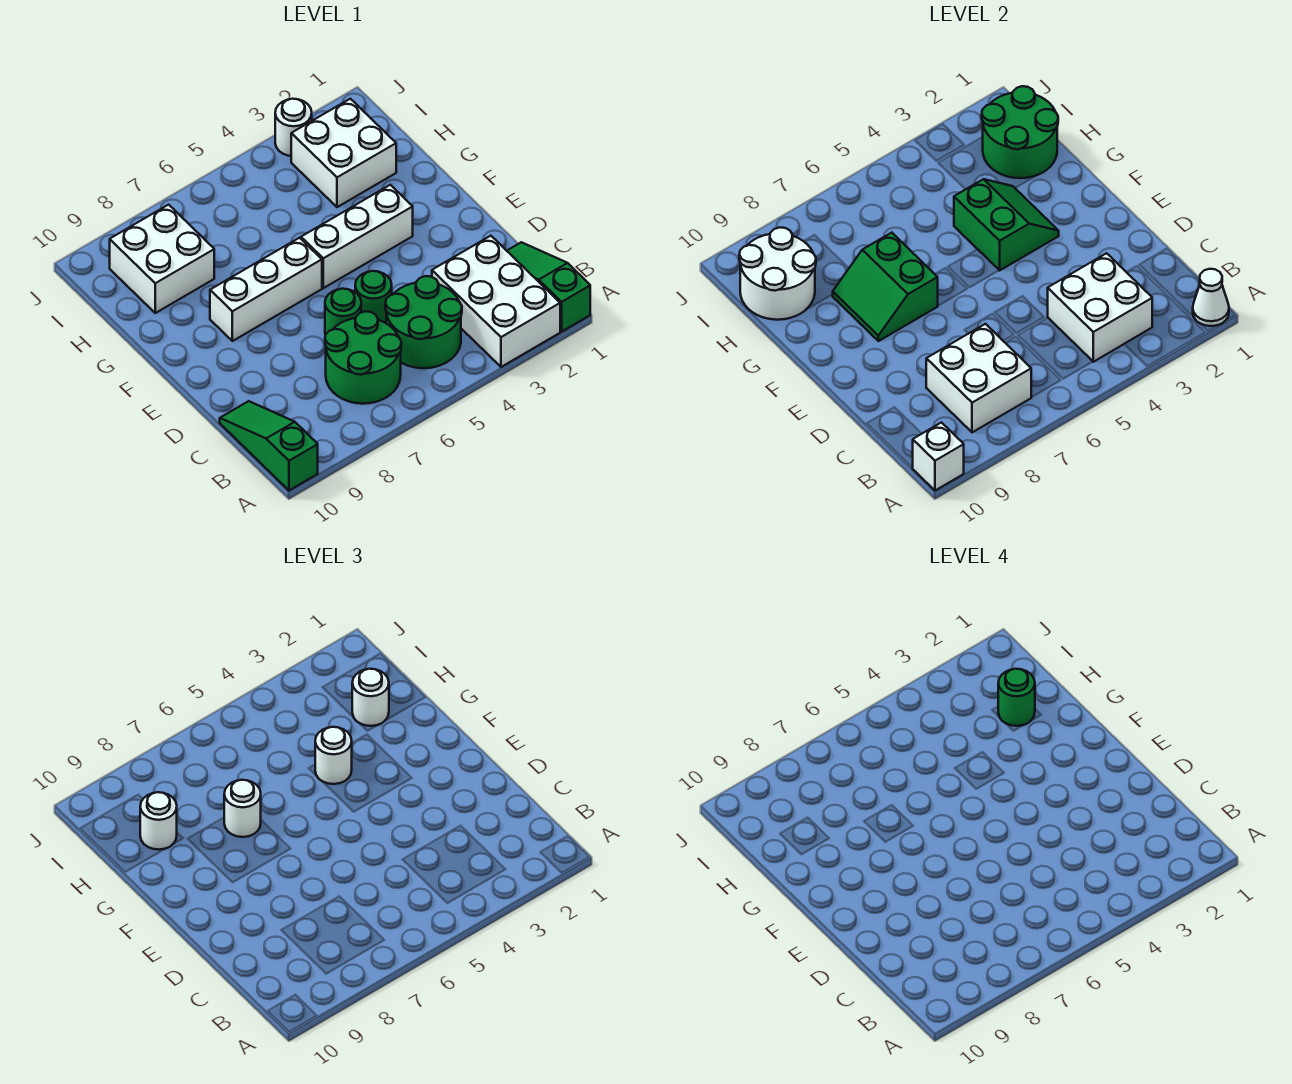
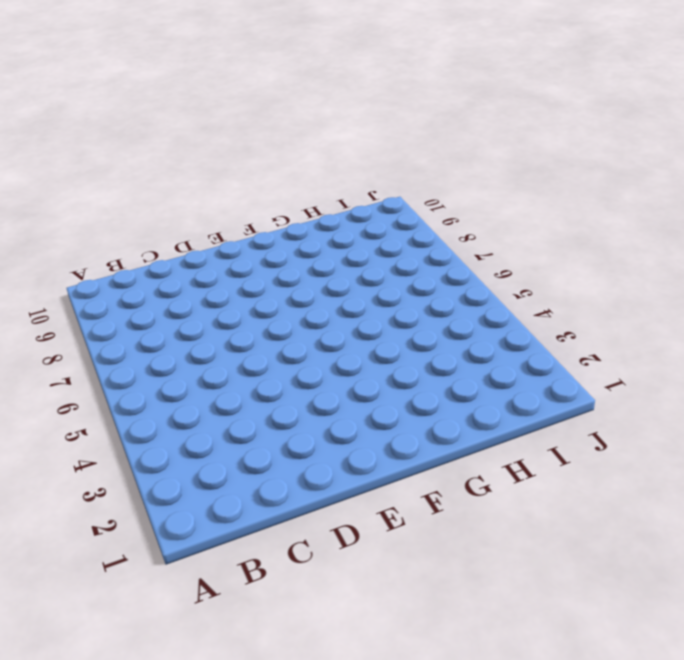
none -> green slope A1:C1 level 1 top A
none -> white brick A2:C3 level 1
none -> green slope A10:C10 level 1 top A

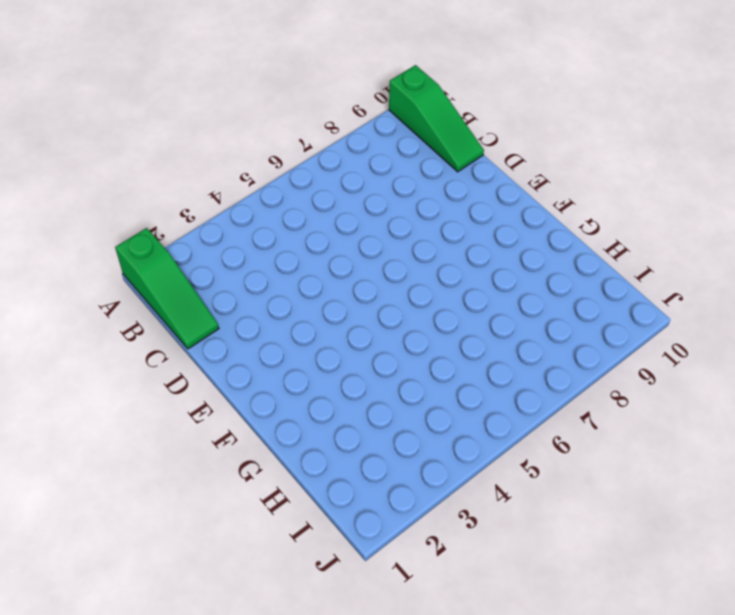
none -> white brick A2:C3 level 1
none -> green round brick B4:C5 level 1
none -> green round brick B6:C7 level 1

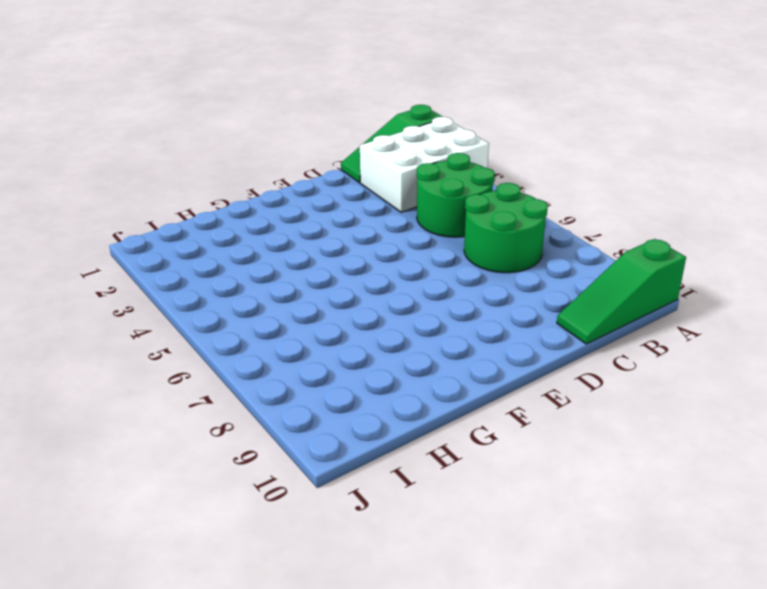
none -> green round brick D5 level 1
none -> green round brick D6 level 1
none -> white brick F3:F5 level 1

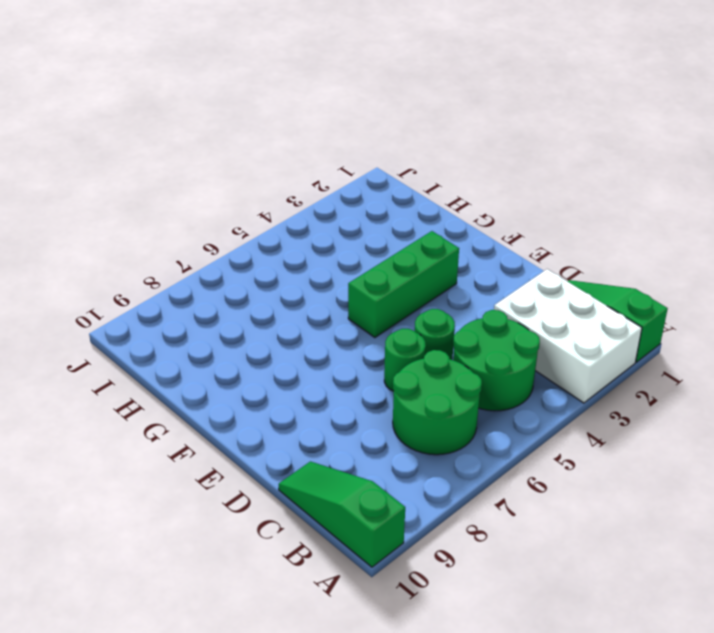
green brick F3:F5 level 1 -> white brick F3:F5 level 1
none -> white brick F6:F8 level 1
none -> white brick H2:I3 level 1
none -> white brick H8:I9 level 1

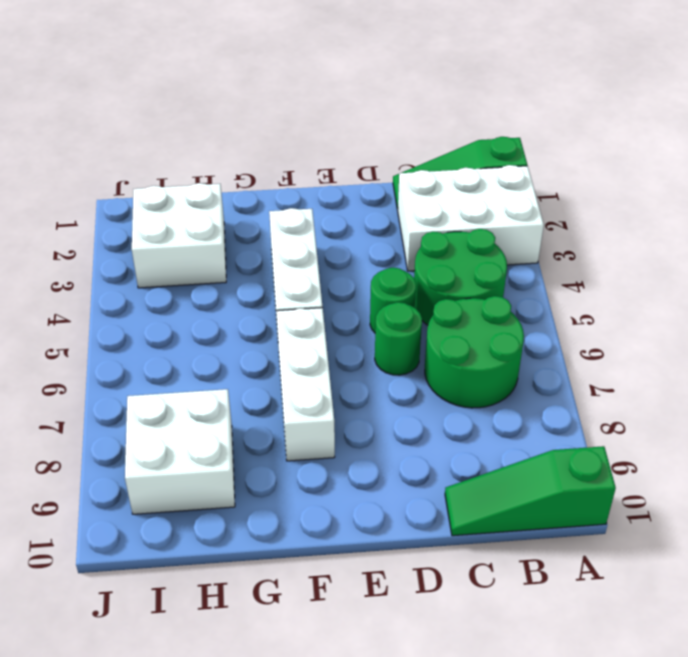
none -> white round brick J3 level 1
none -> white cone A1 level 2
none -> white brick A10 level 2

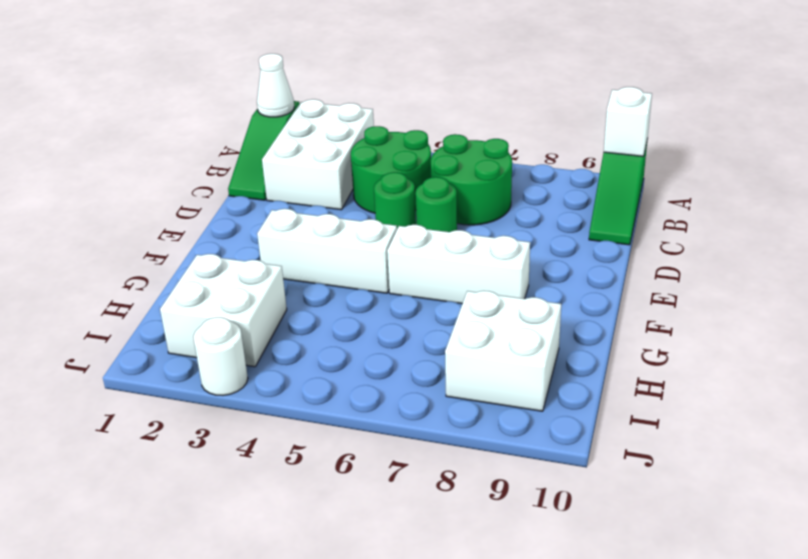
none -> white brick B3:C4 level 2
none -> white brick B7:C8 level 2
none -> green slope F3:G4 level 2 top 4

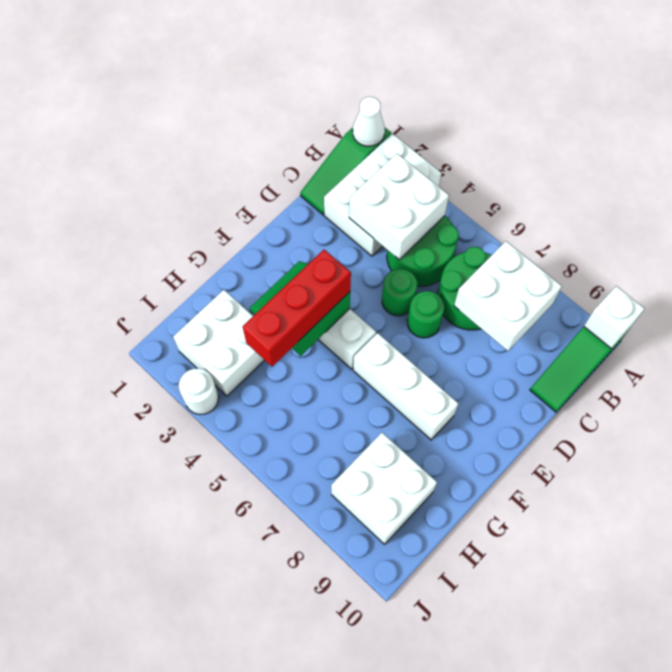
red brick F4:H4 level 3 -> white round brick G4 level 3
none -> green slope F7:G8 level 2 top 7
none -> green round brick H1:I2 level 2
none -> white round brick H9:I10 level 2

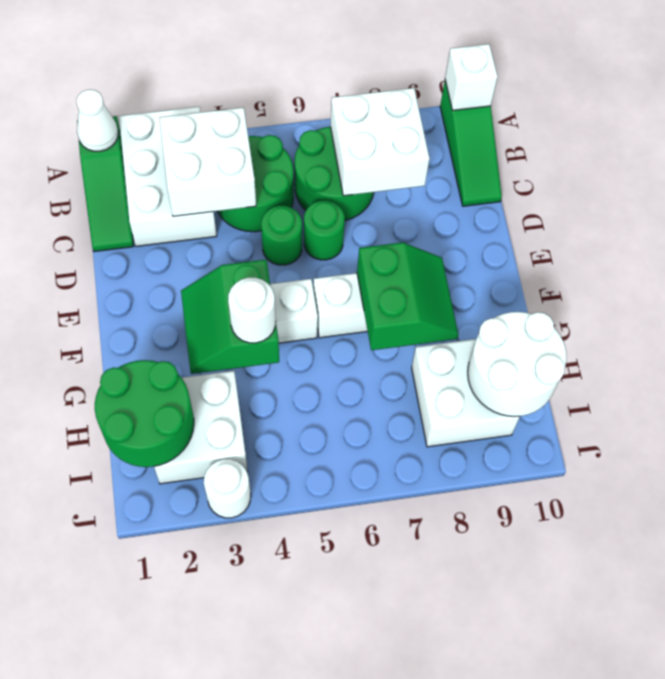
none -> white round brick G7 level 3
none -> white round brick H2 level 3
none -> white round brick H9 level 3

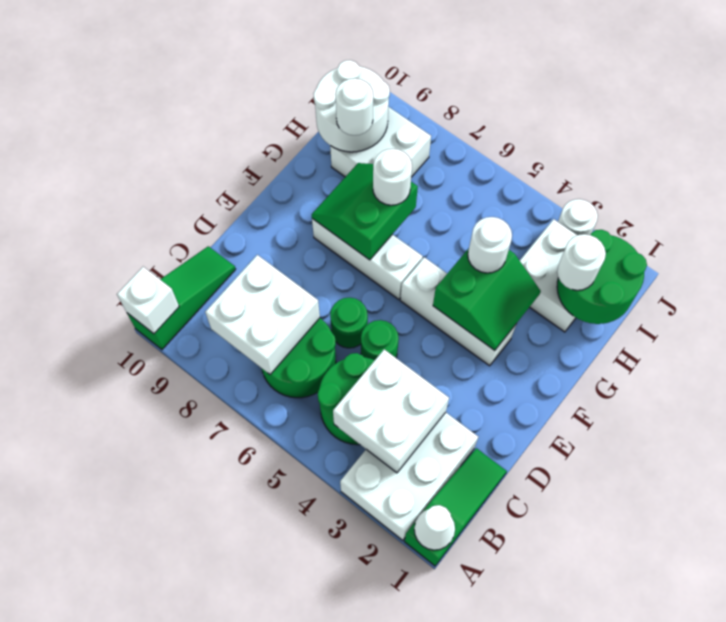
none -> green round brick H2 level 4

